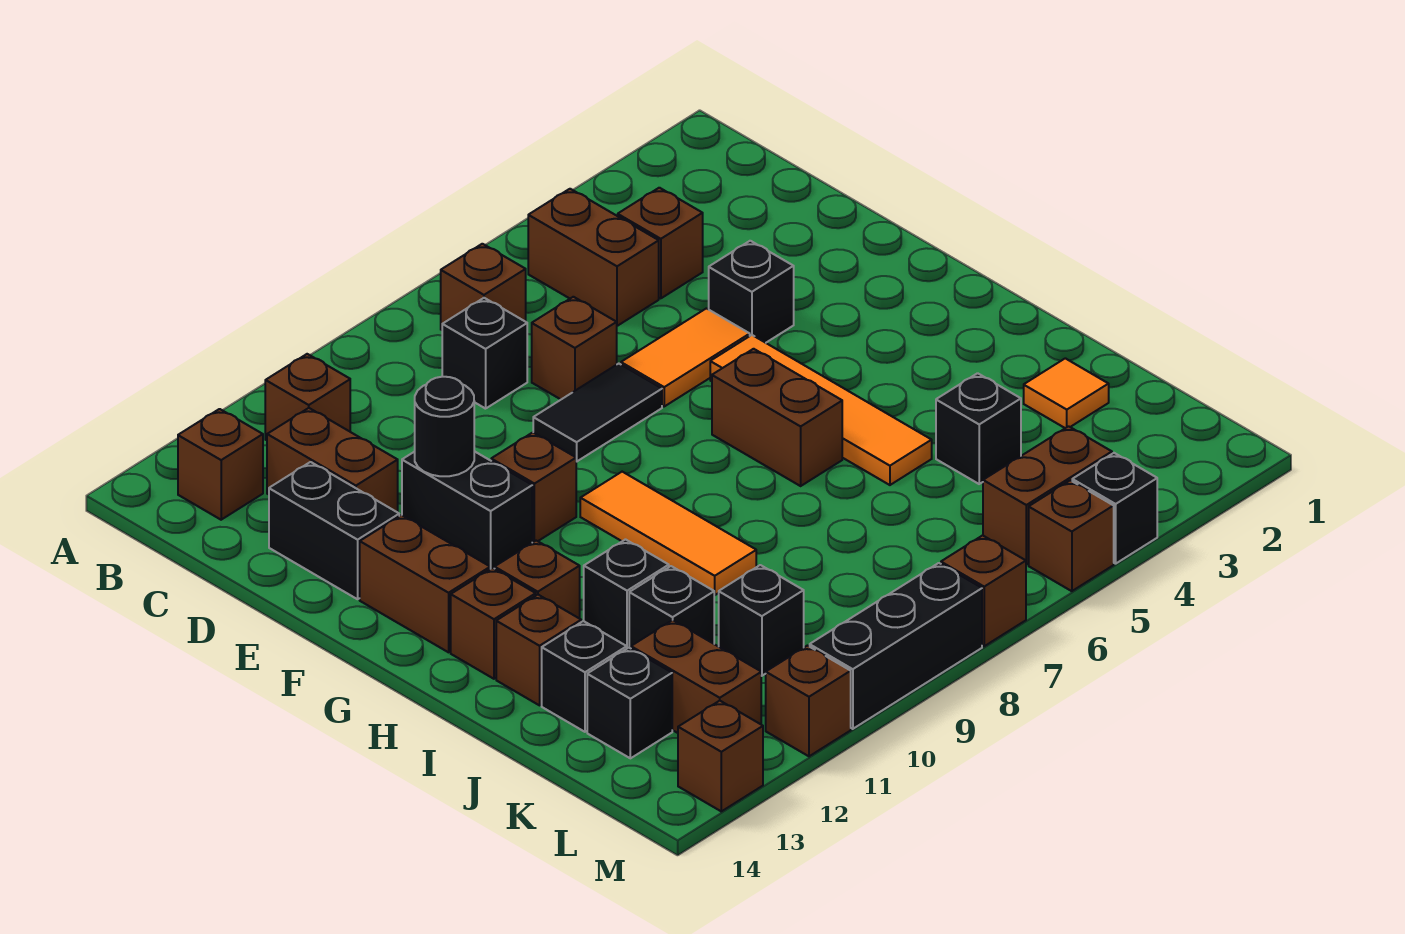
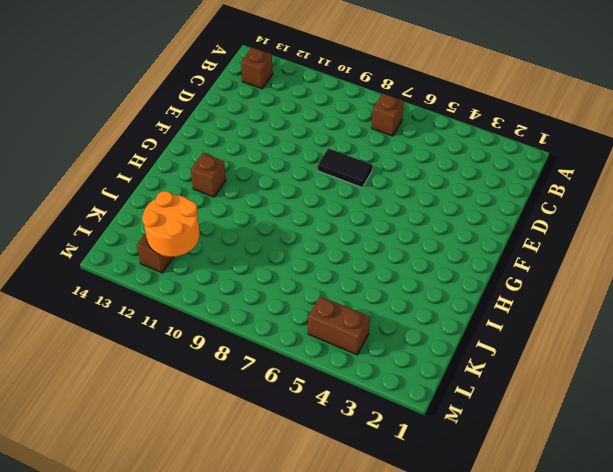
orange round brick K11:L12 level 2 -> none
none -> brown brick B5:C5 level 1
none -> brown brick B11 level 1
none -> brown brick C4 level 1
none -> black brick C8 level 1

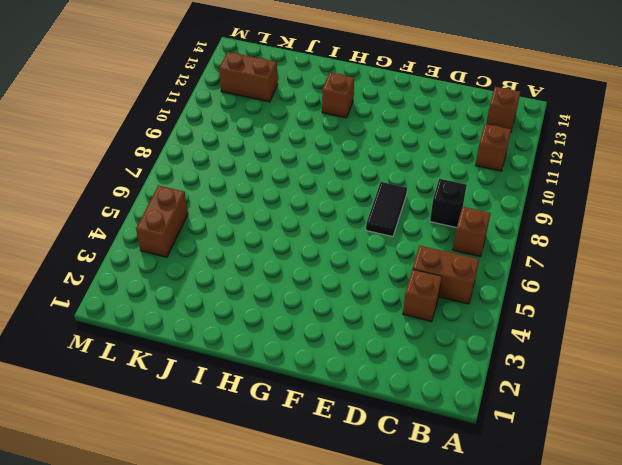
none -> brown brick C12:D12 level 1
none -> brown brick D7 level 1
none -> black brick D13:E13 level 1
none -> black brick E4 level 1

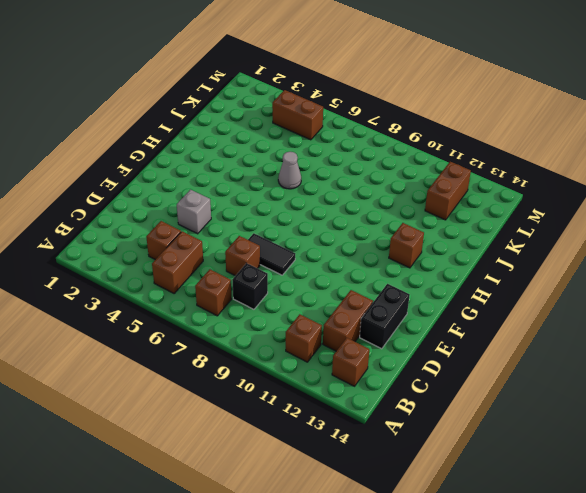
grey brick E4 level 1 -> black brick E4 level 1
grey cone I6 level 1 -> none
none -> orange tile E5:E6 level 1
none -> black brick E11:F11 level 1
none -> orange tile F5:I5 level 1
none -> brown brick F10 level 1

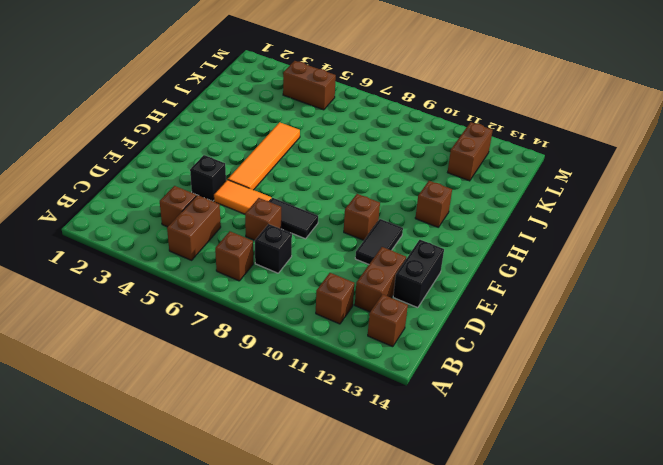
black tile E11:F11 level 1 -> black brick E11:F11 level 1
none -> brown brick F13:G13 level 1
none -> brown brick G6:H6 level 1
none -> orange tile G9:I9 level 1
none -> brown brick H13 level 1

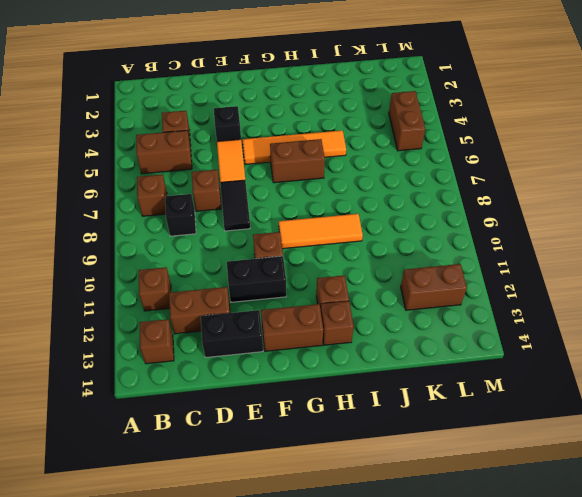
none -> black brick I11 level 1
none -> brown brick I13 level 1
none -> orange tile J2 level 1
none -> black brick J4 level 1

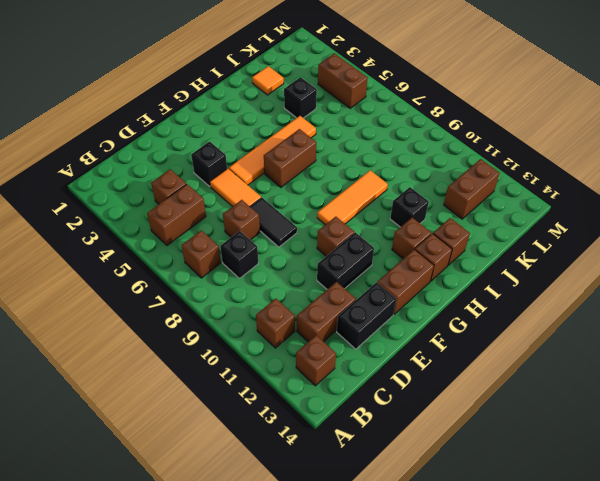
none -> black brick J11 level 1
none -> black brick J13 level 1
none -> black brick K10 level 1
none -> black brick K13 level 1

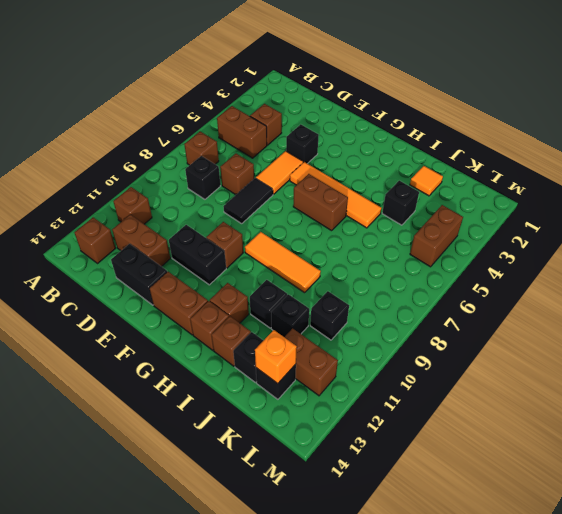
orange brick K13 level 2 -> none
none -> black brick M4 level 1
none -> brown brick M5 level 1
none -> brown brick M7 level 1
none -> black brick M8:M10 level 1

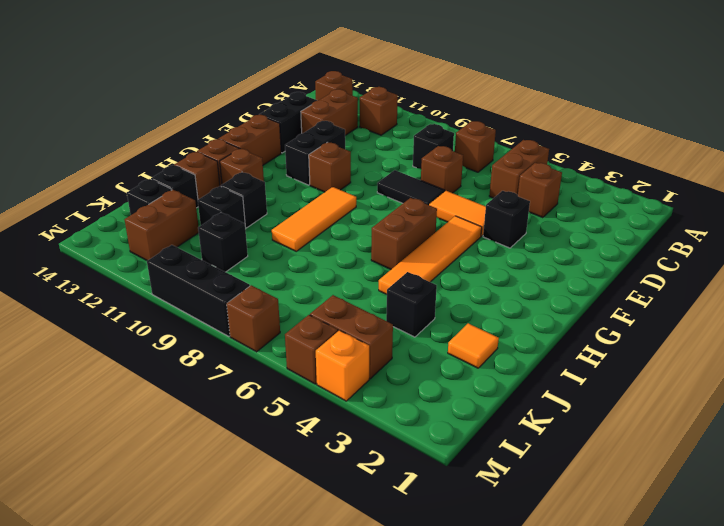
orange brick M4 level 1 -> black brick M4 level 1
none -> brown brick M11 level 1
none -> brown brick M13 level 1
none -> black round brick E11 level 2

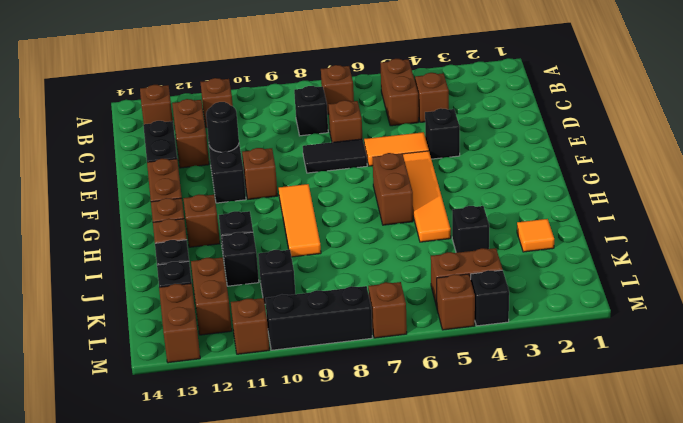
brown brick L13:M13 level 1 -> brown brick M13 level 1

